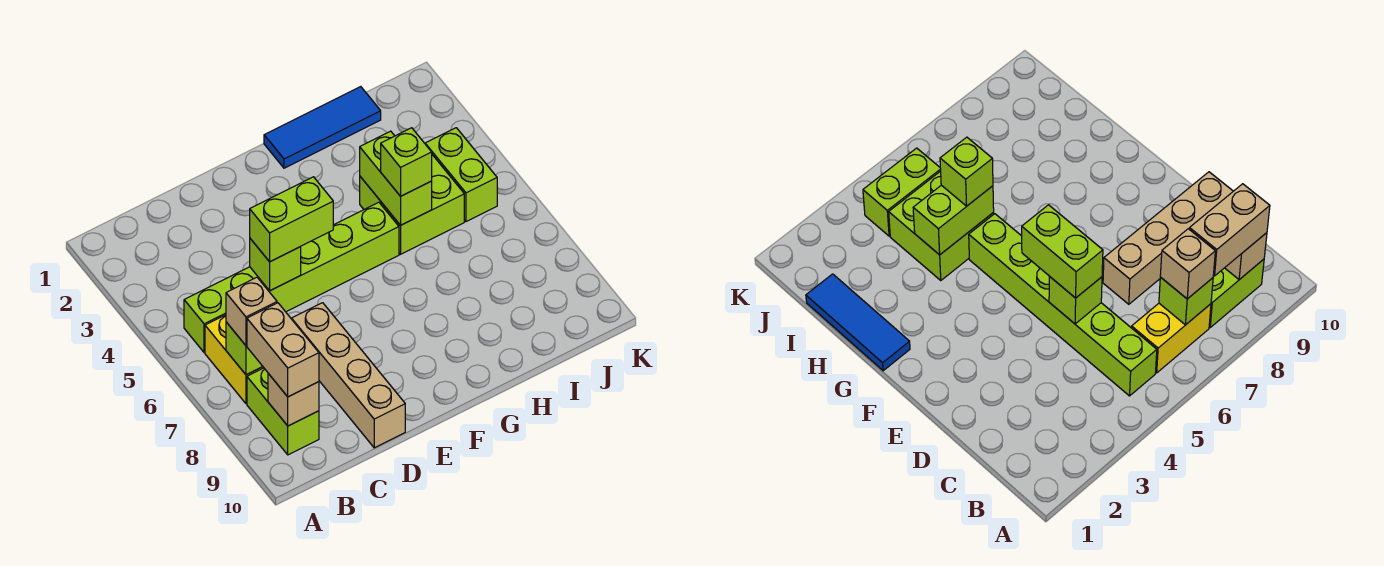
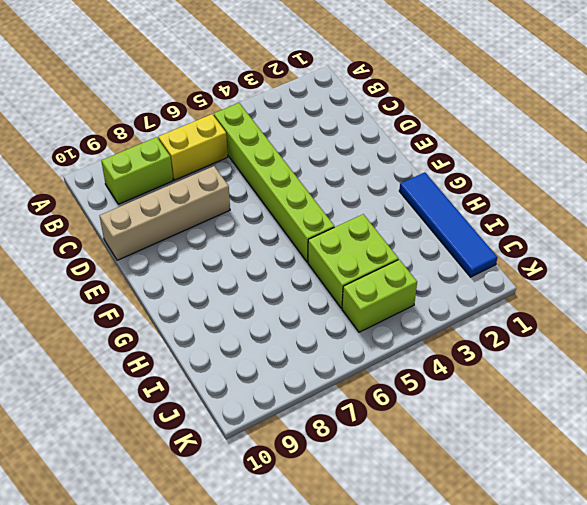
blue tile G1:J1 level 1 -> blue tile G1:I1 level 1
none -> lime brick B7 level 2
none -> tan brick B9 level 2
none -> lime brick D5 level 2

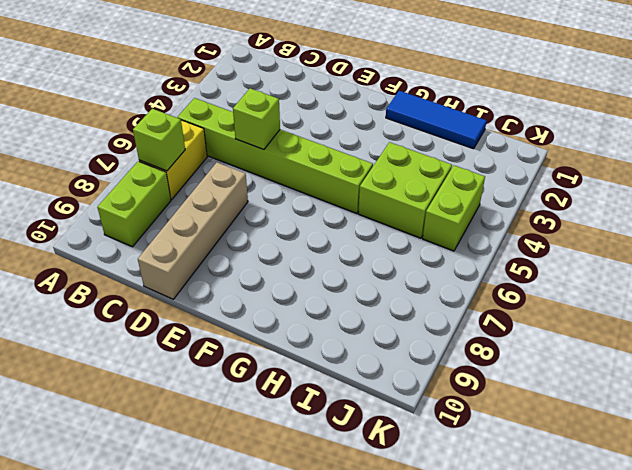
none -> tan brick B9 level 2
none -> lime brick H4:H5 level 2
none -> tan brick B7 level 3

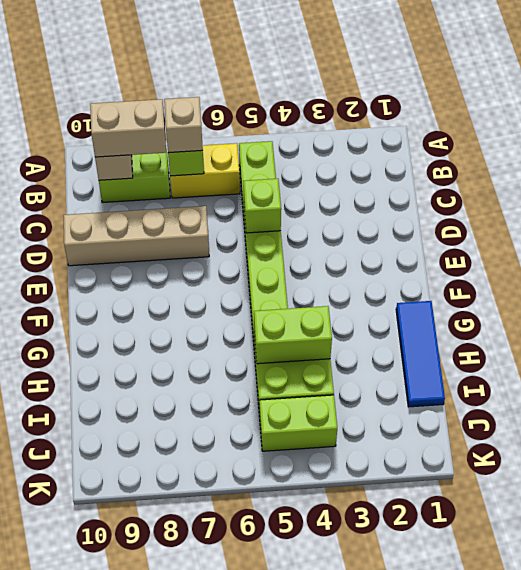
none -> lime brick D5:E5 level 3
none -> lime brick H5 level 3

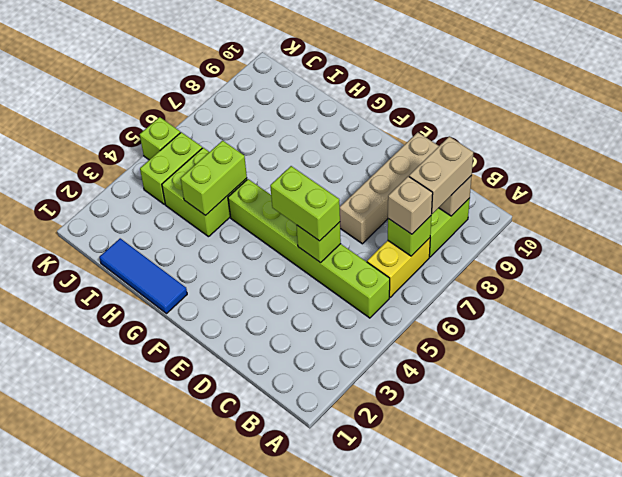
lime brick K5 level 1 -> lime brick H5 level 3

